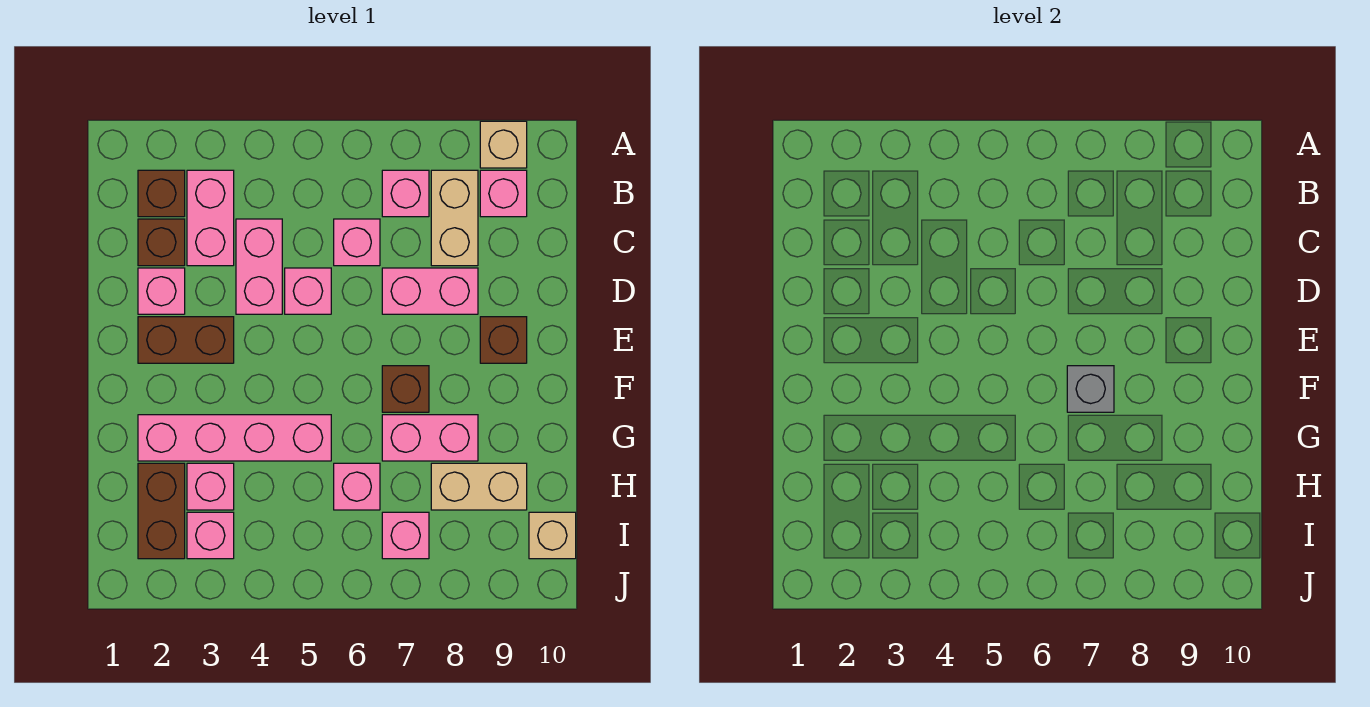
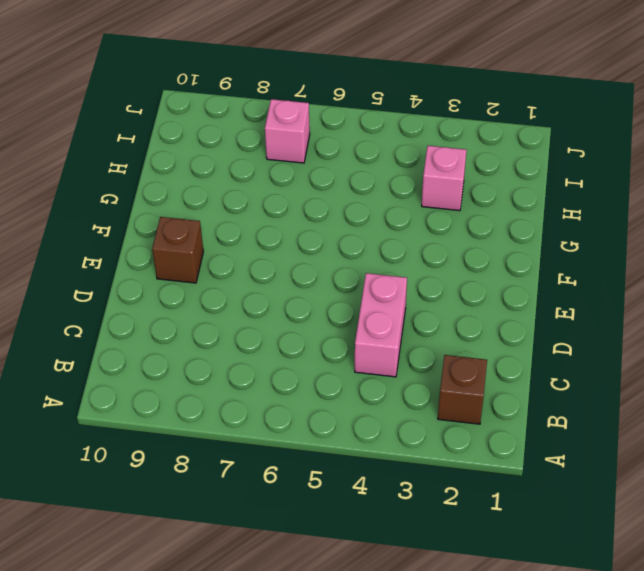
none -> tan brick A9 level 1
none -> pink brick B3:C3 level 1
none -> pink brick B7 level 1

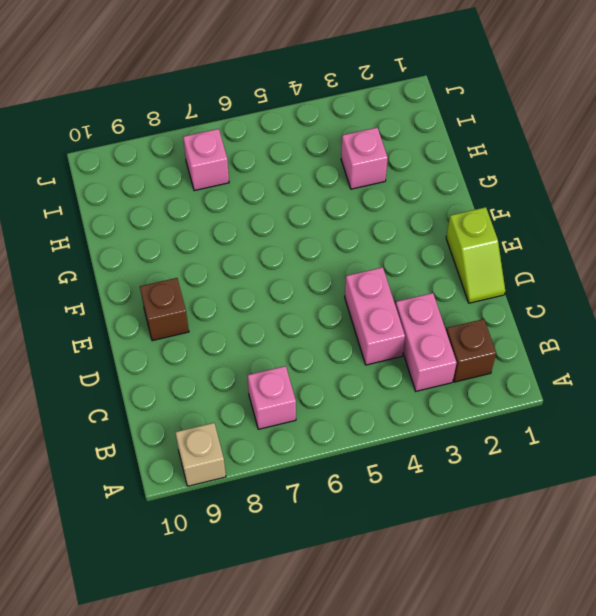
lime slope D1:E1 level 1 top E -> none
none -> tan brick B8:C8 level 1
none -> pink brick B9 level 1
none -> brown brick C2 level 1

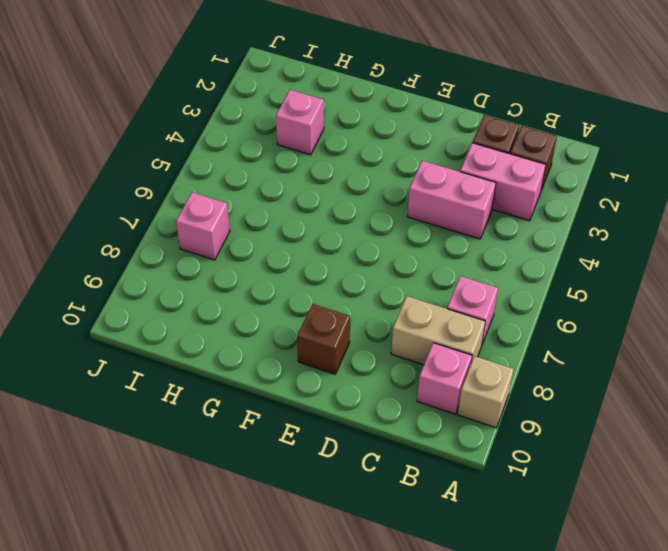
none -> pink brick C6 level 1
none -> pink brick D2 level 1
none -> pink brick D5 level 1

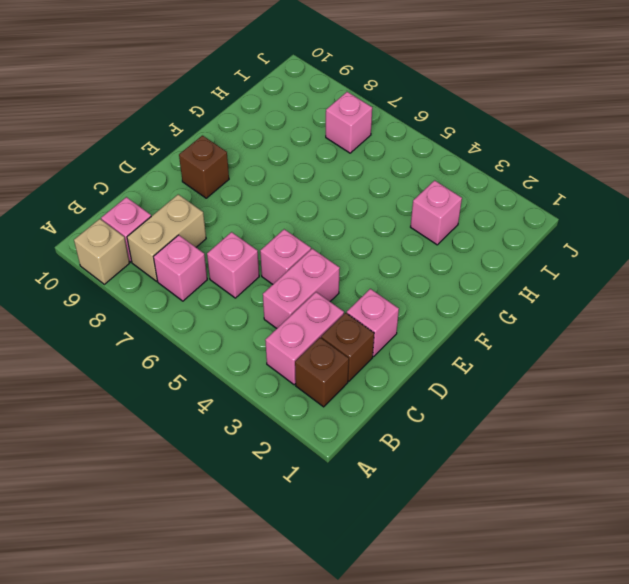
none -> pink brick D7:D8 level 1
none -> brown brick E2:E3 level 1
none -> brown brick F7 level 1

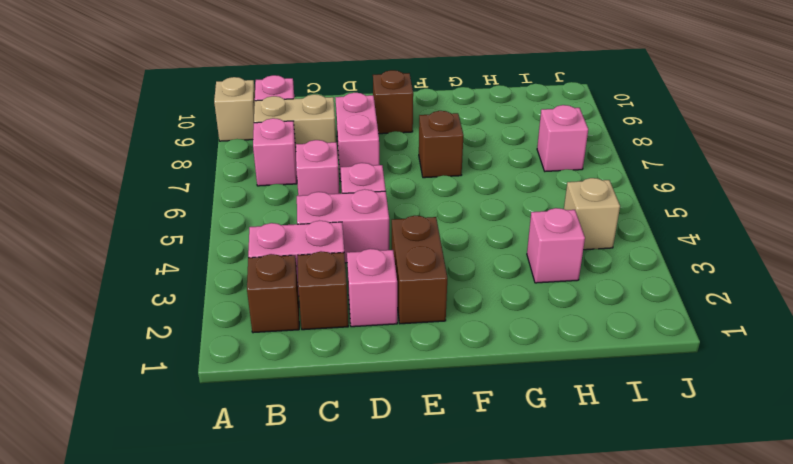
tan brick I4 level 1 -> tan brick I10 level 1
none -> pink brick G2:G5 level 1
none -> pink brick G7:G8 level 1
none -> brown brick H2:I2 level 1

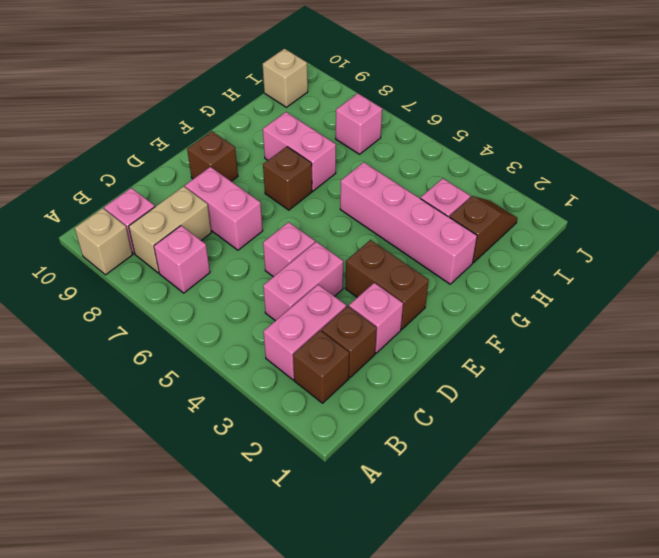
brown slope H2:I2 level 1 top H -> brown brick H2:I2 level 1
none -> pink brick C6 level 1
none -> pink brick H6 level 1
none -> tan brick H8:H9 level 1

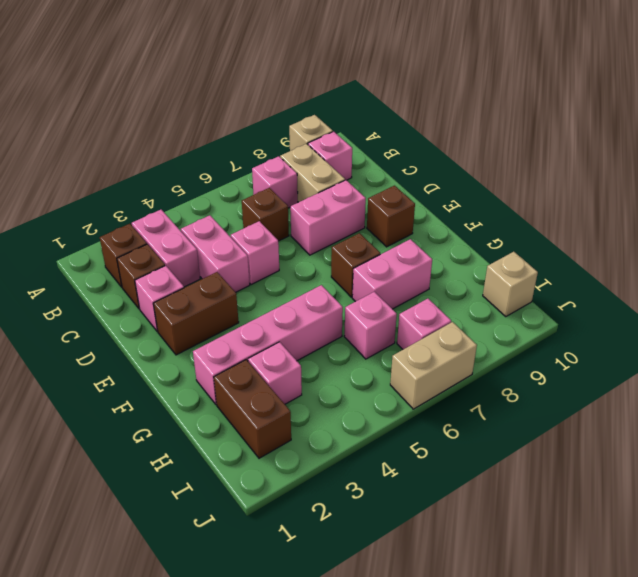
brown brick C6 level 1 -> pink brick C6 level 1
tan brick J6:J7 level 1 -> tan brick H8:H9 level 1
none -> pink brick I3 level 1
none -> grey brick F7 level 2

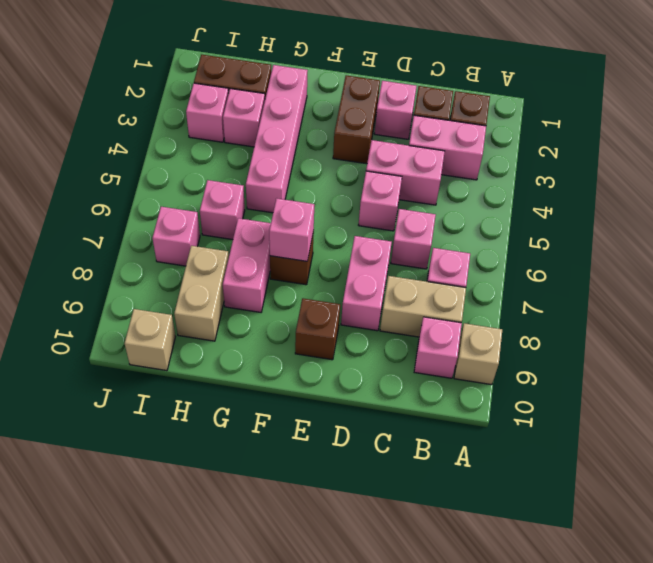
pink brick F7 level 2 -> grey brick F7 level 2

